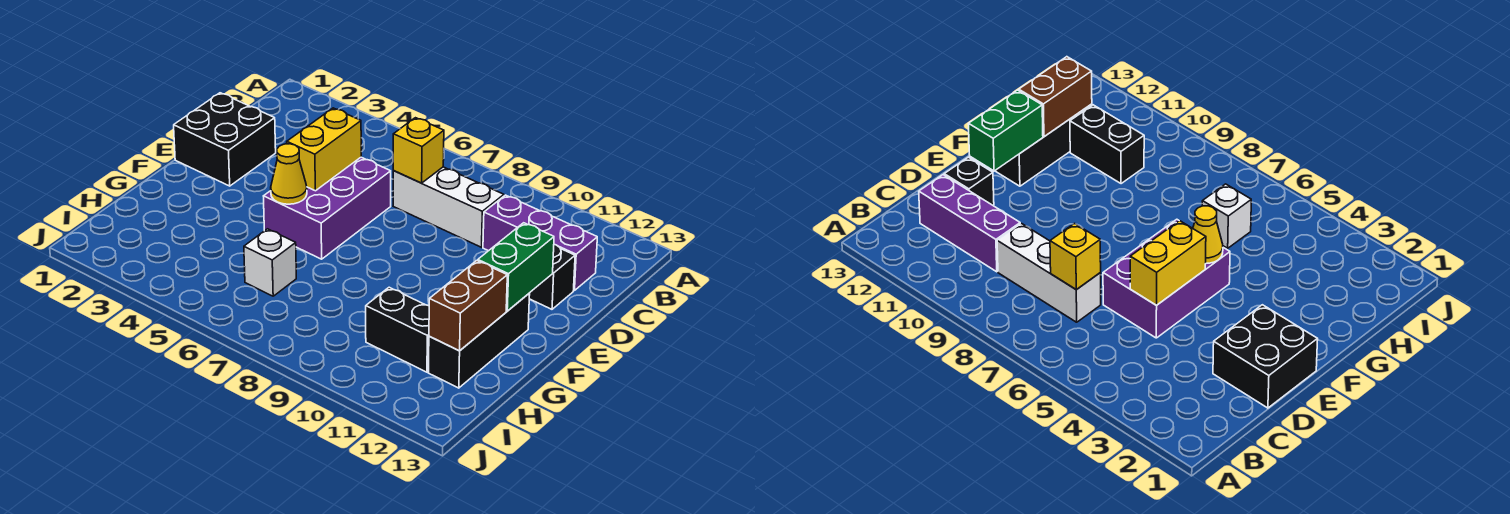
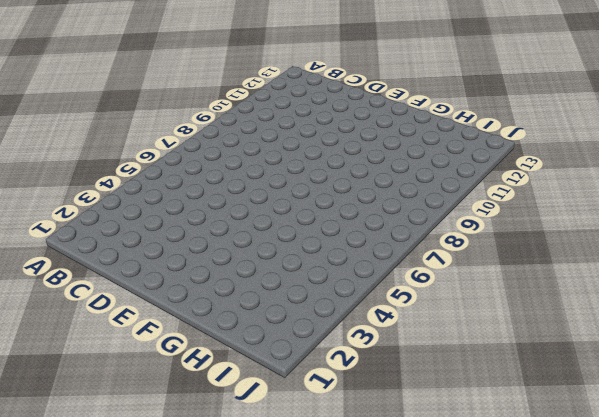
none -> white brick C7:C9 level 1
none -> purple brick C10:C12 level 1
none -> black brick D1:E2 level 1

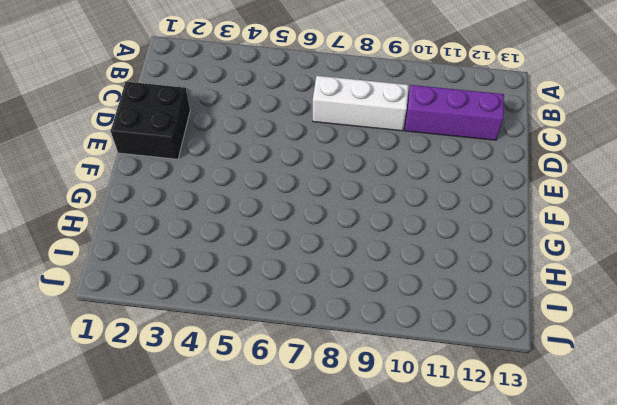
none -> purple brick D5:F6 level 1
none -> black brick D12 level 1
none -> black brick F12:H12 level 1

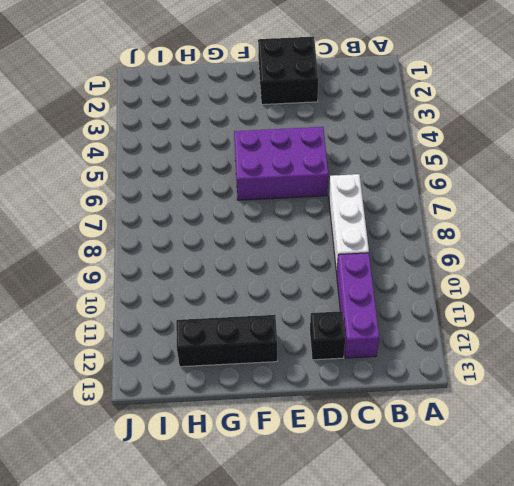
none -> white brick H6 level 1
none -> black brick H10:H11 level 1
none -> yellow brick C7 level 2

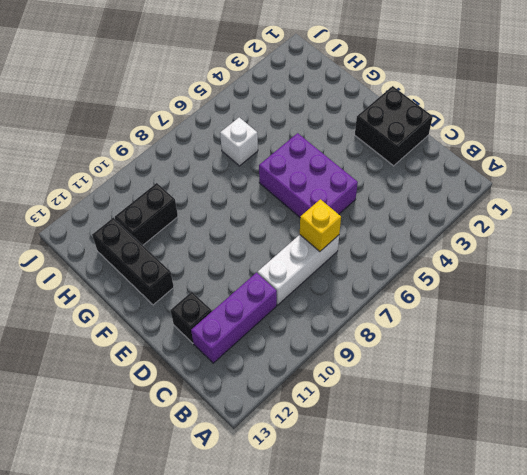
none -> yellow brick D5:E5 level 2
none -> green brick E12:F12 level 2
none -> yellow cone F5 level 2

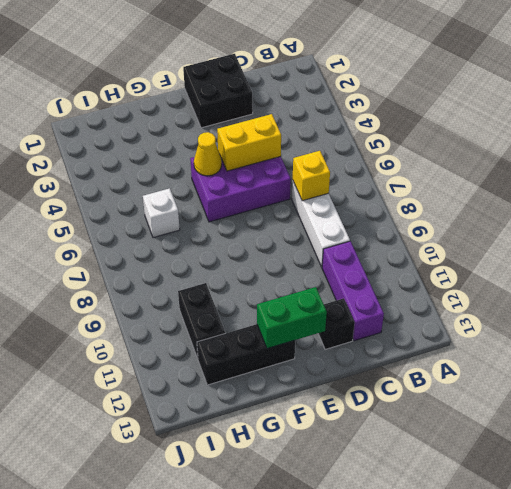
none -> brown brick G12:H12 level 2

